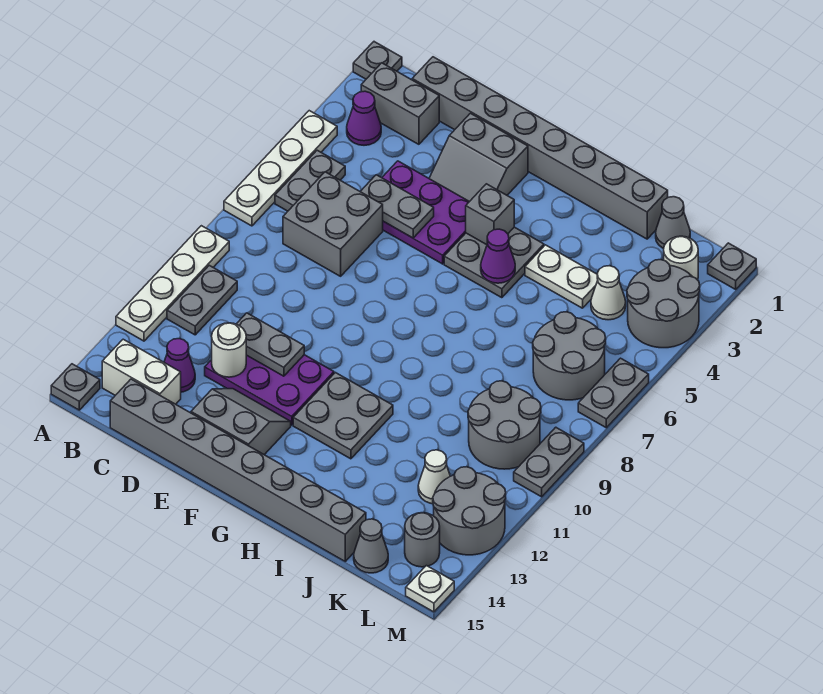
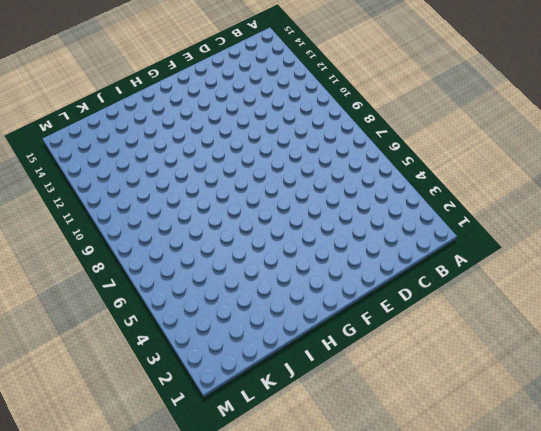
none -> grey plate A1 level 1
none -> white plate A4:A7 level 1
none -> white plate A9:A12 level 1
none -> grey plate A15 level 1

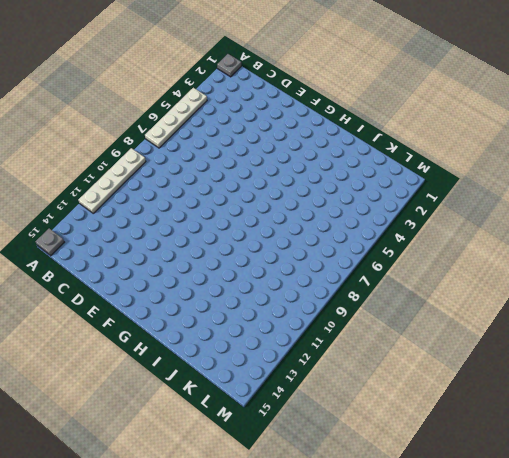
none -> grey brick B2:C2 level 1
none -> purple cone B3 level 1
none -> grey plate B5:B6 level 1
none -> grey plate B10:B11 level 1

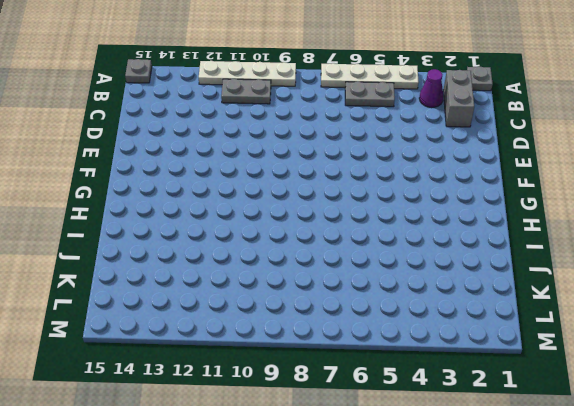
none -> white brick B14:C14 level 1
none -> grey brick C1:J1 level 1
none -> grey brick C6:D7 level 1
none -> purple cone C13 level 1

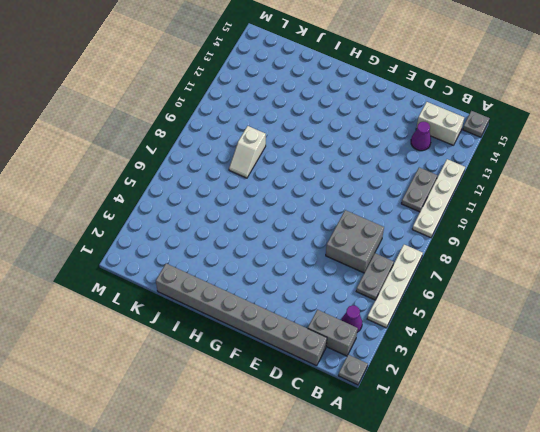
white slope J8:J9 level 1 top 9 -> none
none -> grey brick C15:J15 level 1
none -> purple plate D4:F5 level 1
none -> purple plate D11:F12 level 1
none -> grey slope E2:F3 level 1 top 2

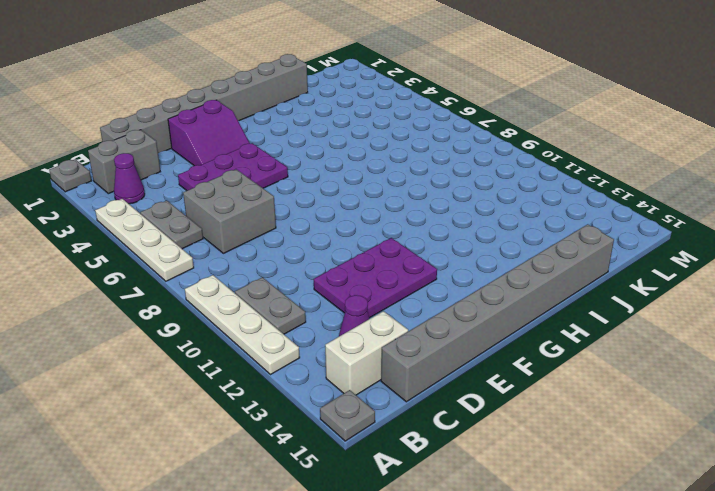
purple slope E2:F3 level 1 top 2 -> grey slope E2:F3 level 1 top 2
none -> grey slope E13:F14 level 1 top 14
none -> grey plate G4:H5 level 1
none -> grey plate G11:H12 level 1
none -> white plate I4:J4 level 1

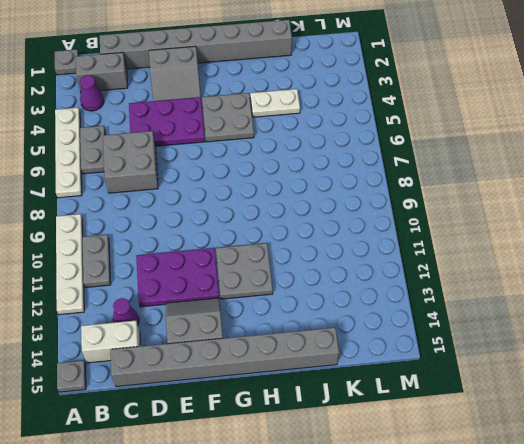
none -> grey cone K1 level 1
none -> white cone K4 level 1
none -> grey round brick K6:L7 level 1
none -> grey round brick K9:L10 level 1

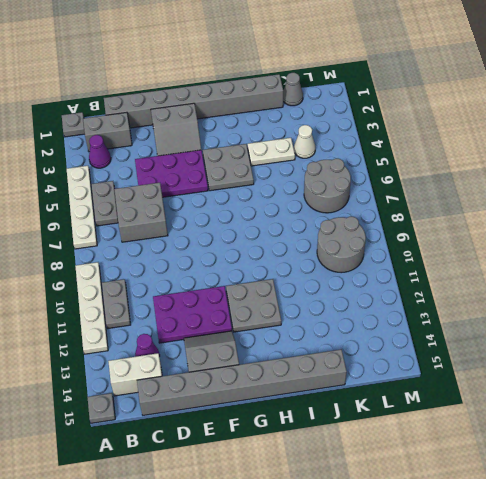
none -> white cone K12 level 1
none -> grey cone K15 level 1
none -> white round brick L2 level 1
none -> grey round brick L3:M4 level 1

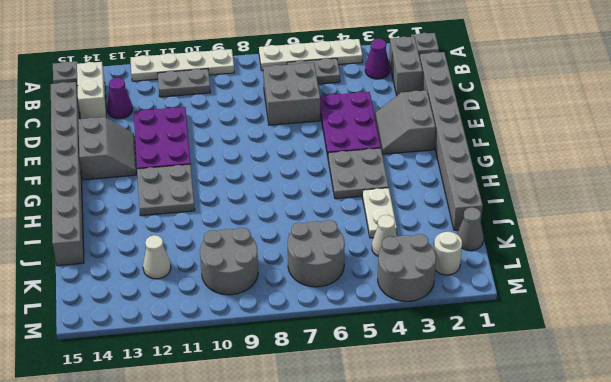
none -> grey cone K15 level 1
none -> grey round brick L12:M13 level 1
none -> grey round brick L14 level 1
none -> grey plate M1 level 1

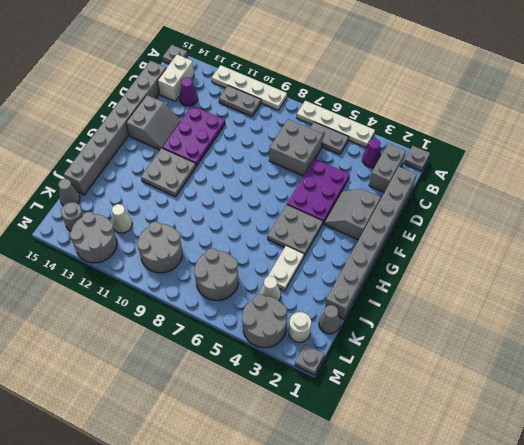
none -> grey plate M6:M7 level 1
none -> grey plate M9:M10 level 1
none -> white plate M15 level 1
none -> grey plate D5:E5 level 2

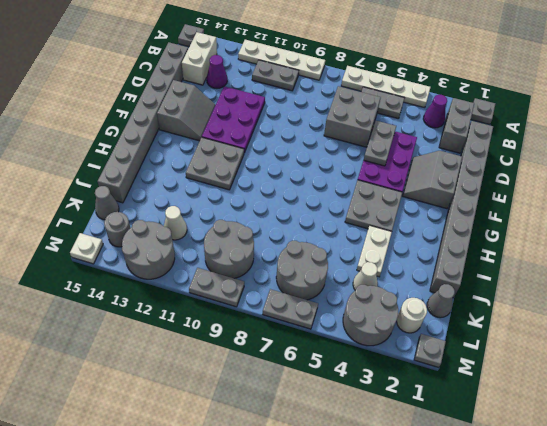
none -> grey plate D11:E11 level 2
none -> white round brick D12 level 2
none -> grey brick G4 level 2
none -> purple cone H5 level 2

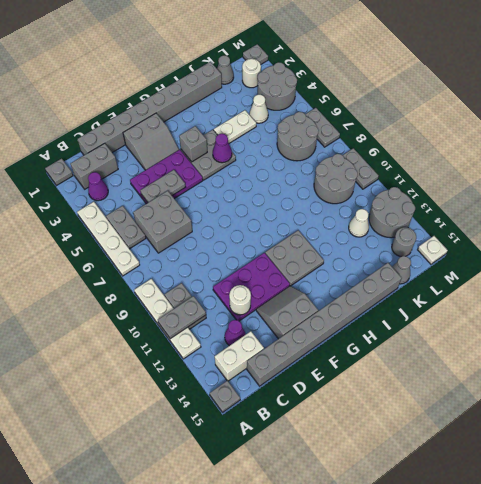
grey plate A11:B11 level 2 -> grey plate D11:E11 level 2

